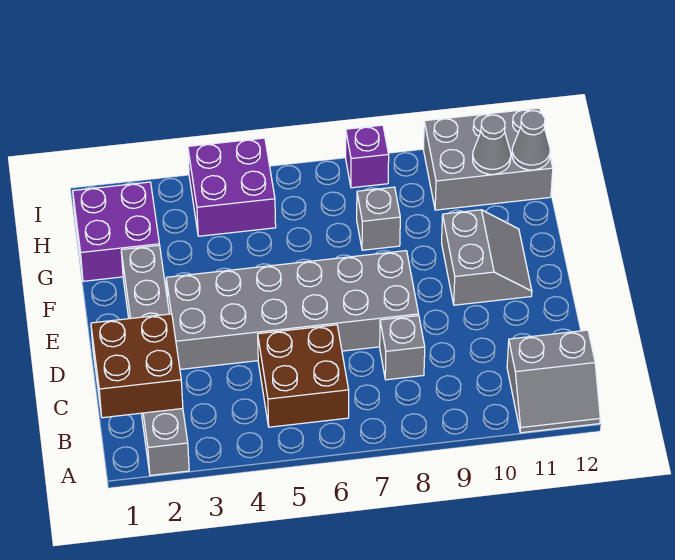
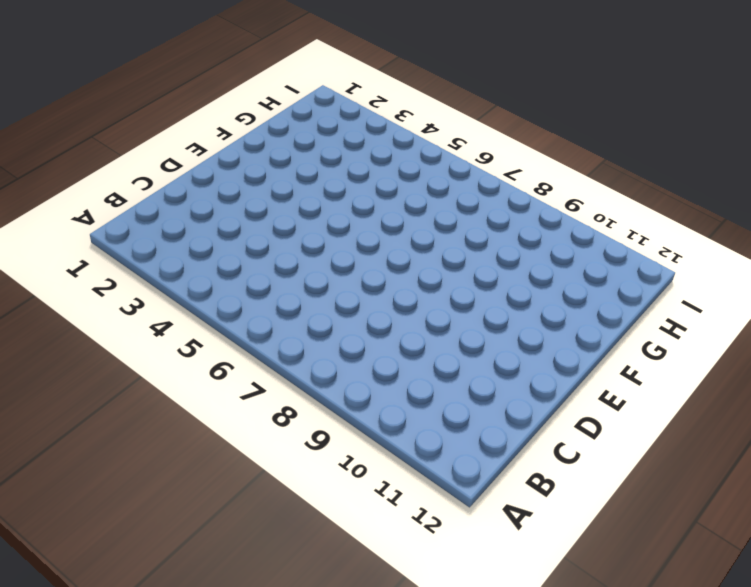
none -> grey brick A2:F2 level 1
none -> grey slope A11:B12 level 1 top B
none -> brown brick B5:C6 level 1

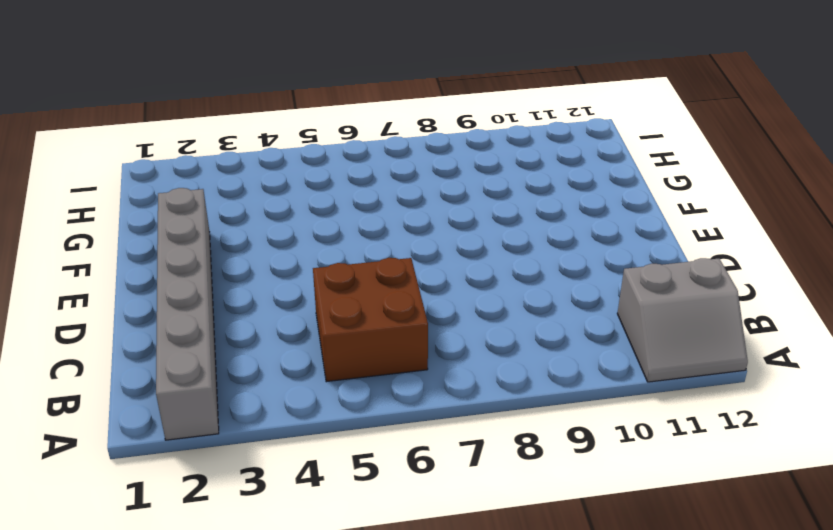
none -> grey brick C8 level 1
none -> grey brick D3:E8 level 1
none -> grey slope E10:F11 level 1 top 10

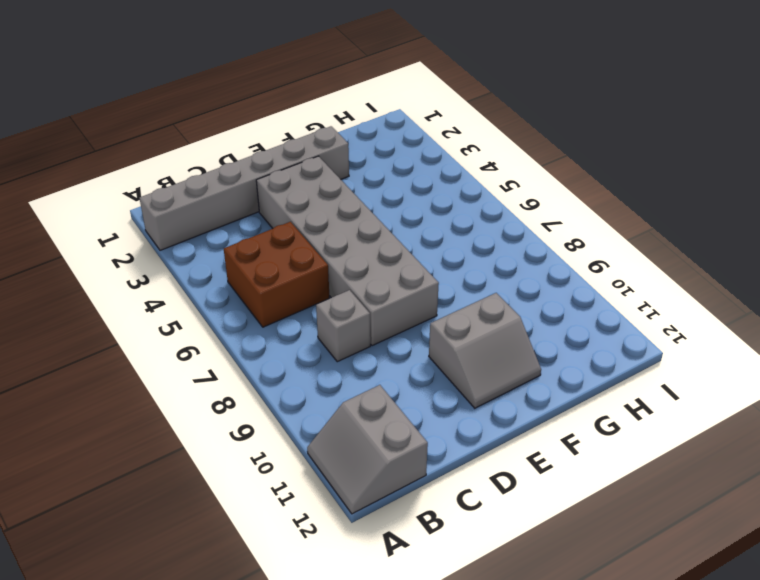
none -> purple brick G1:H2 level 1
none -> grey brick G8 level 1
none -> purple brick H4:I5 level 1

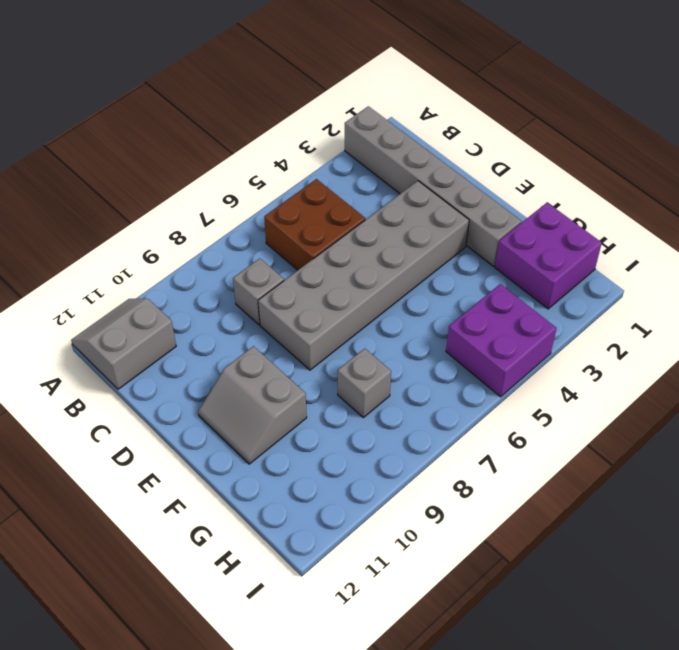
none -> grey brick H10:I12 level 1
none -> purple brick I8 level 1
none -> brown brick B1:C2 level 2

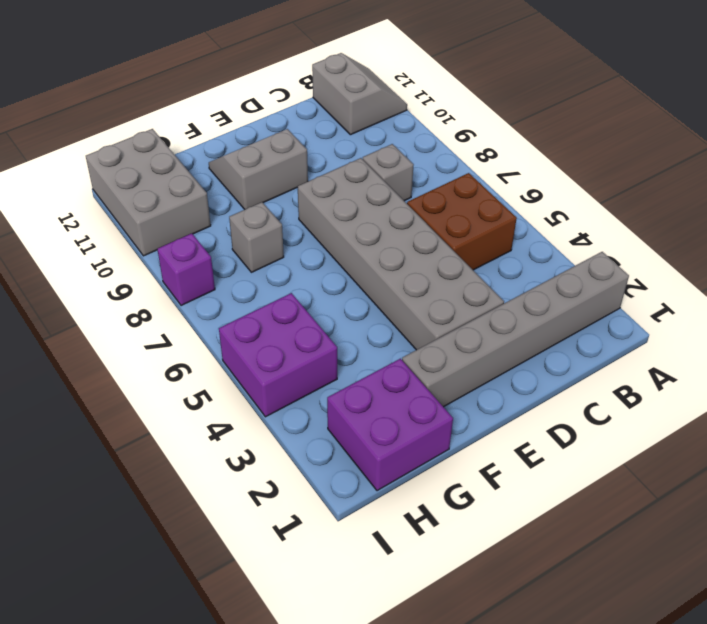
none -> brown brick B1:C2 level 2
none -> grey cone H11 level 2
none -> grey cone H12 level 2

